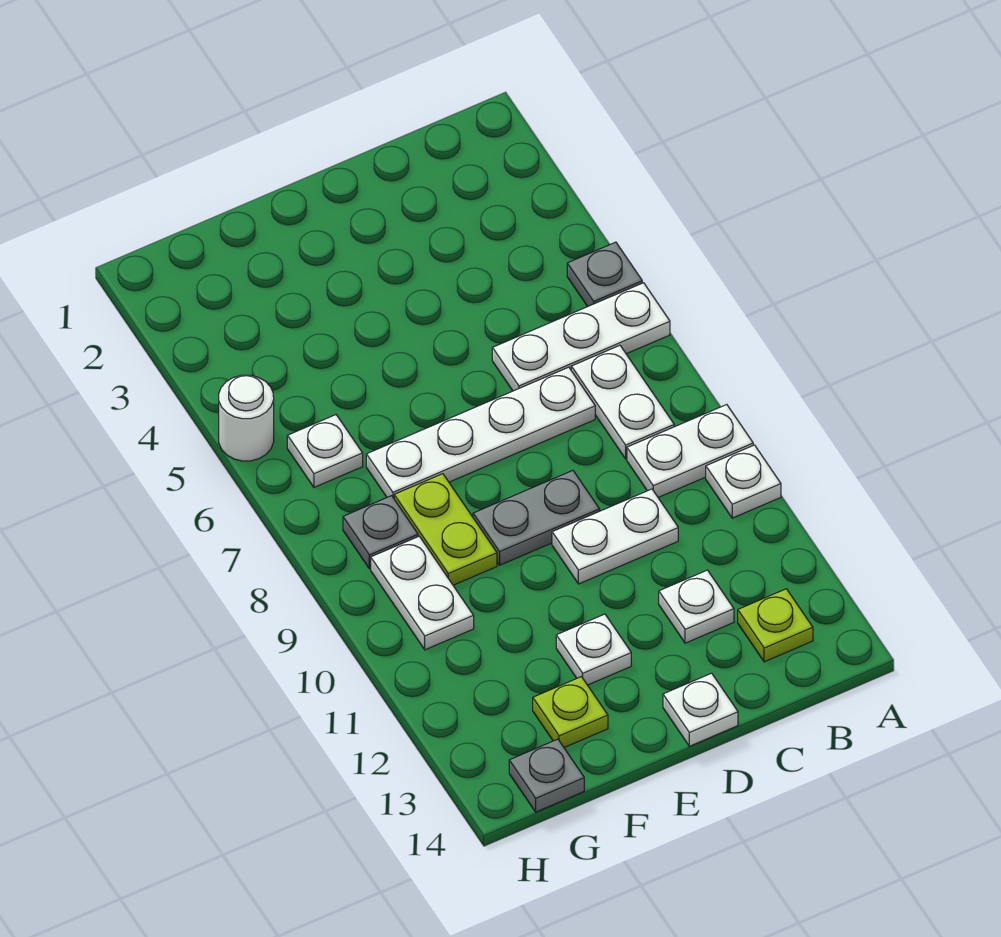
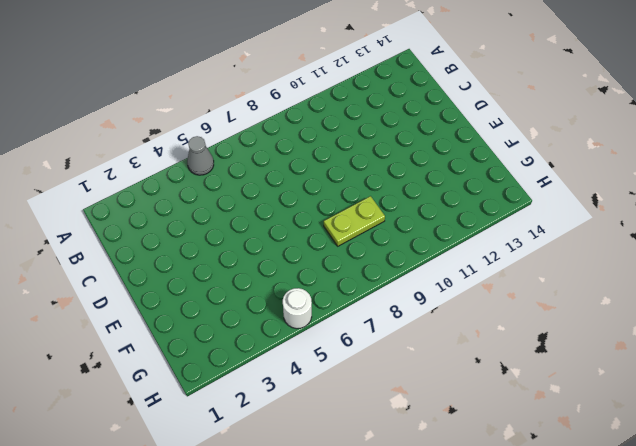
grey cone A5 level 1 -> grey plate A5 level 1
none -> white plate A6:C6 level 1
none -> white plate A9:B9 level 1
none -> white plate A10 level 1

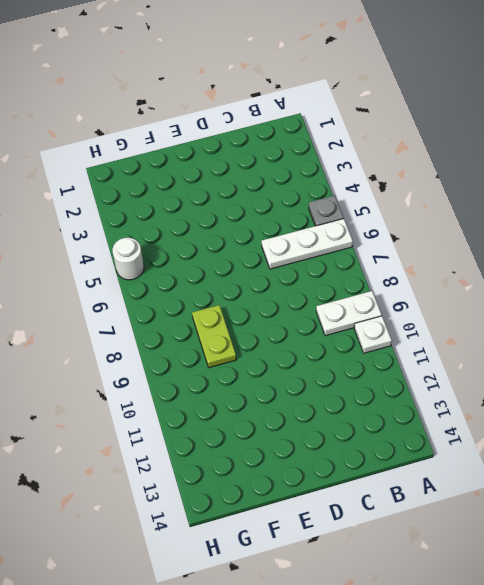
none -> white plate B7:B8 level 1
none -> lime plate B13 level 1
none -> white plate C7:F7 level 1

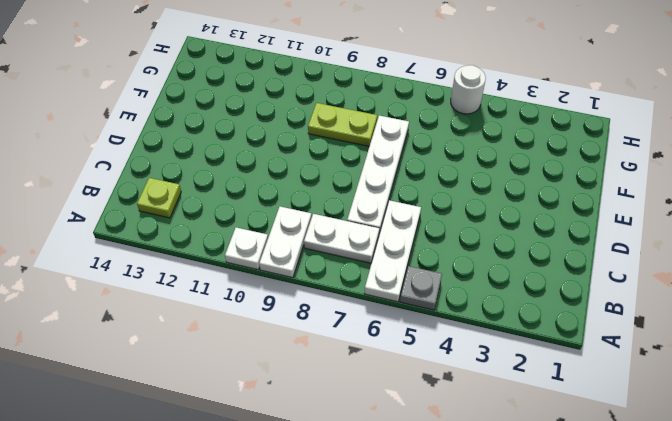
none -> white plate C10:D10 level 1
none -> white plate C12 level 1
none -> grey plate D9:E9 level 1

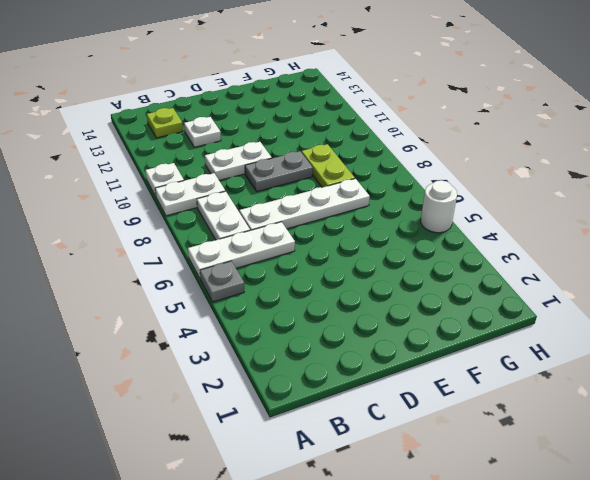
none -> white plate D14 level 1
none -> white plate E12 level 1
none -> lime plate F13 level 1

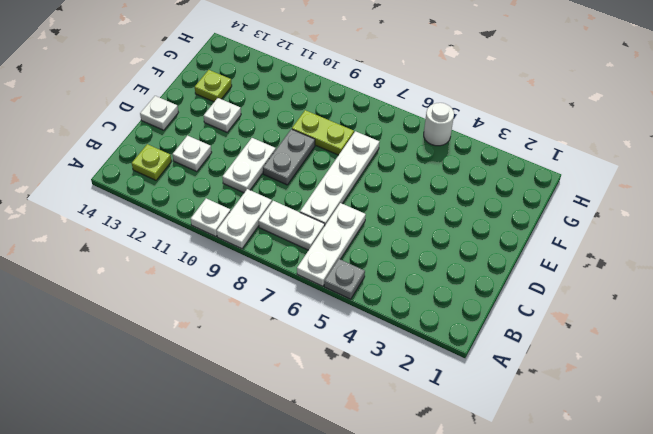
none -> white plate G6 level 1
none -> grey plate G8 level 1
none -> white plate G9:G10 level 1

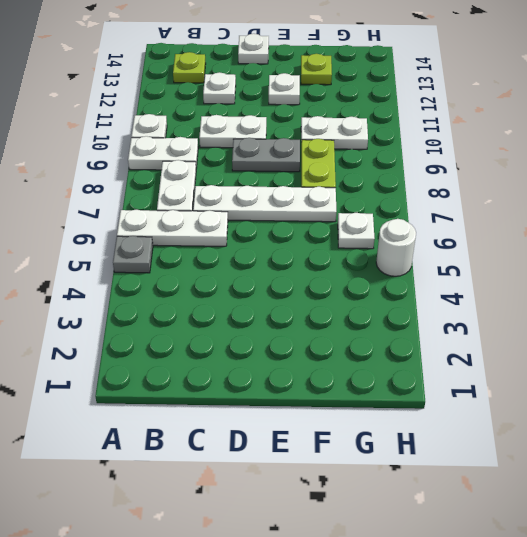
white plate F10:G10 level 1 -> white plate G9:G10 level 1
none -> grey plate G8 level 1
none -> grey plate G14 level 1

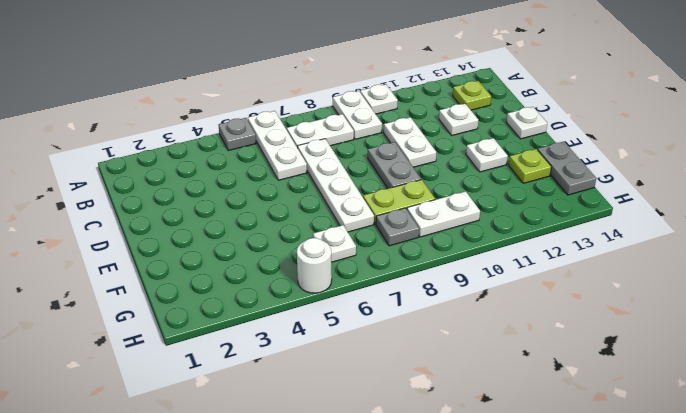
grey plate F14:G14 level 1 -> grey plate G14 level 1

